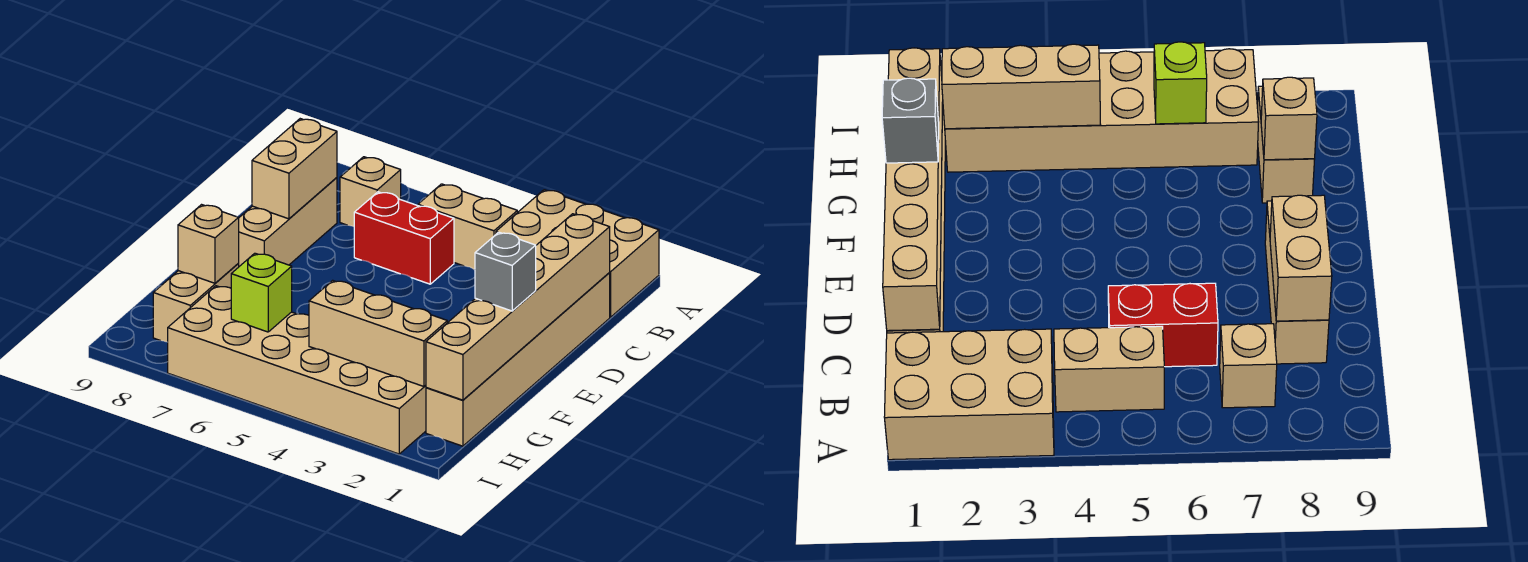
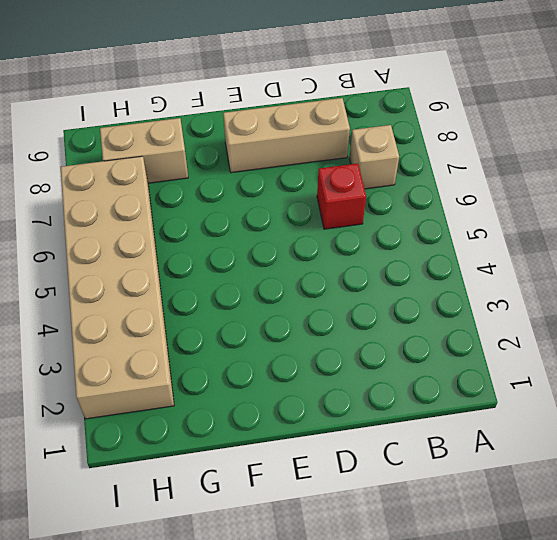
red brick C6 level 1 -> red brick C5:C6 level 1
none -> tan brick A1:B3 level 1
none -> tan brick B4:B5 level 1
none -> tan brick C1:H1 level 1

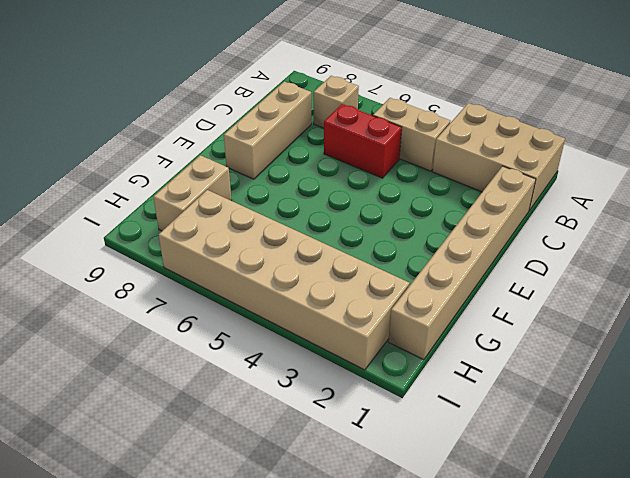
none -> tan brick C1:H1 level 2
none -> tan brick C8:D8 level 2
none -> tan brick G8 level 2

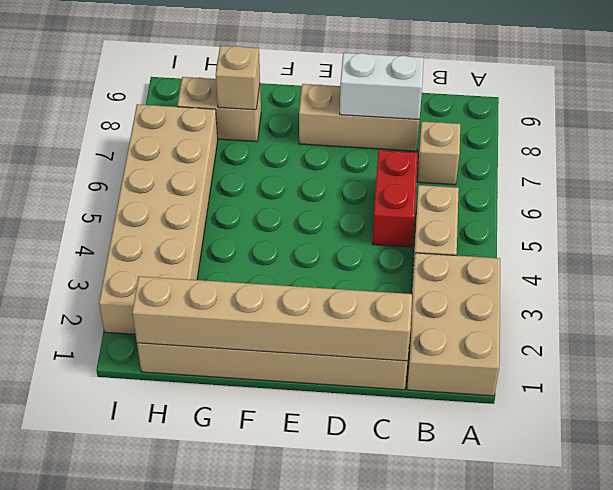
white brick C8:D8 level 2 -> tan brick C8:D8 level 2
none -> tan brick H2:H4 level 2
none -> lime brick H6 level 2
none -> grey brick F1 level 3

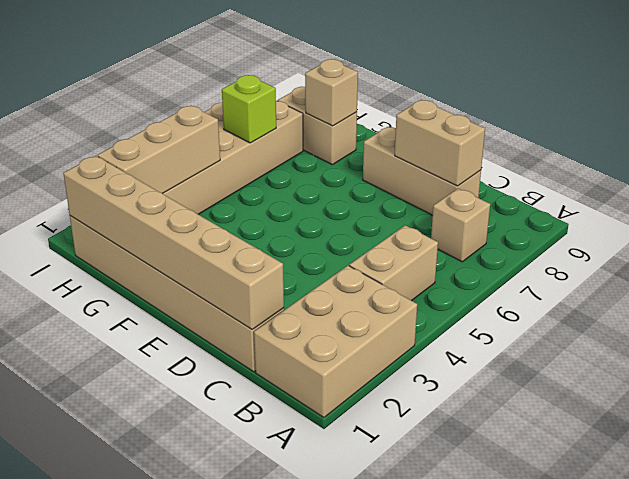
none -> red brick C5:C6 level 1
none -> grey brick F1 level 3

